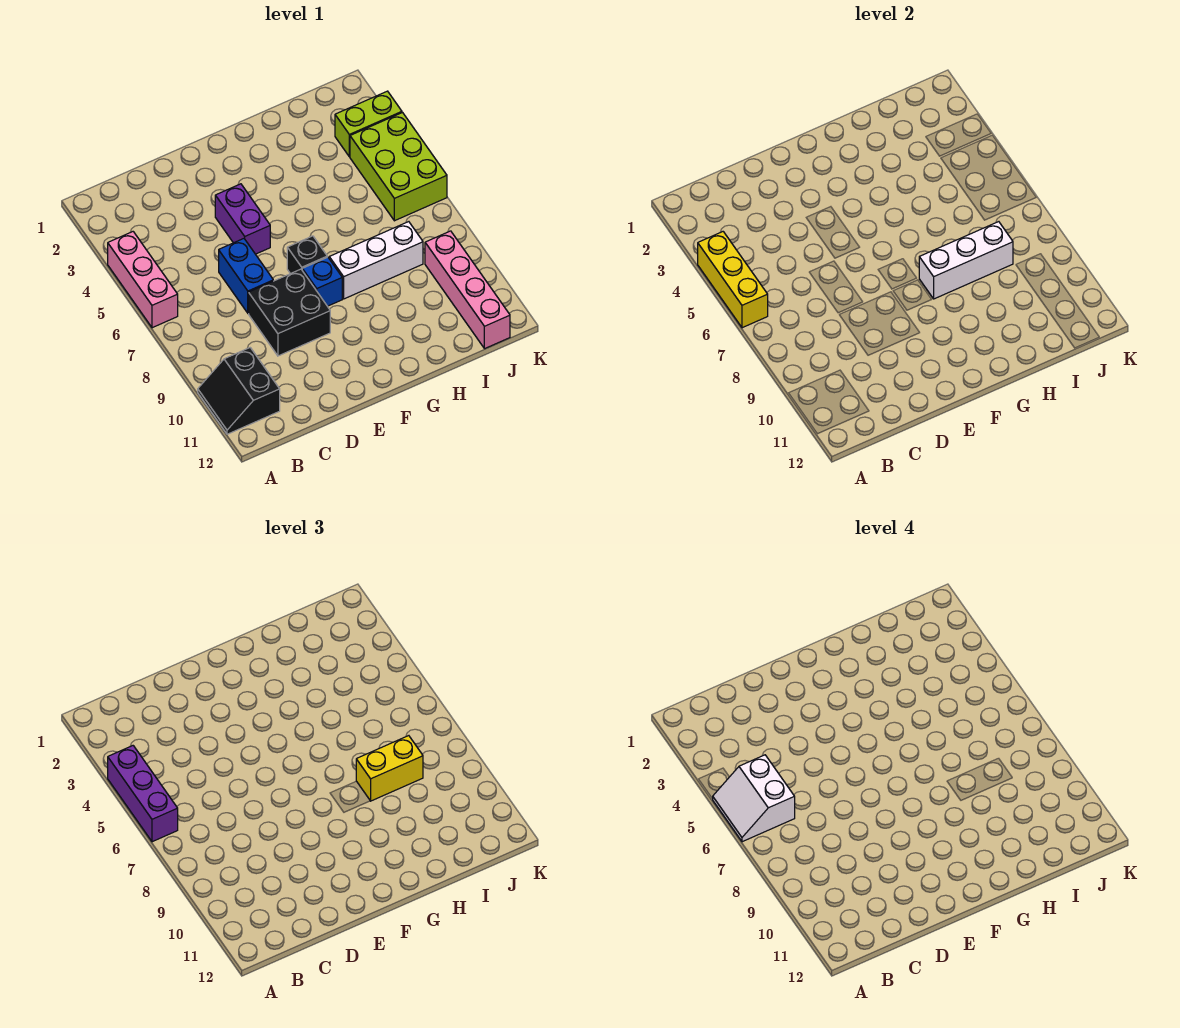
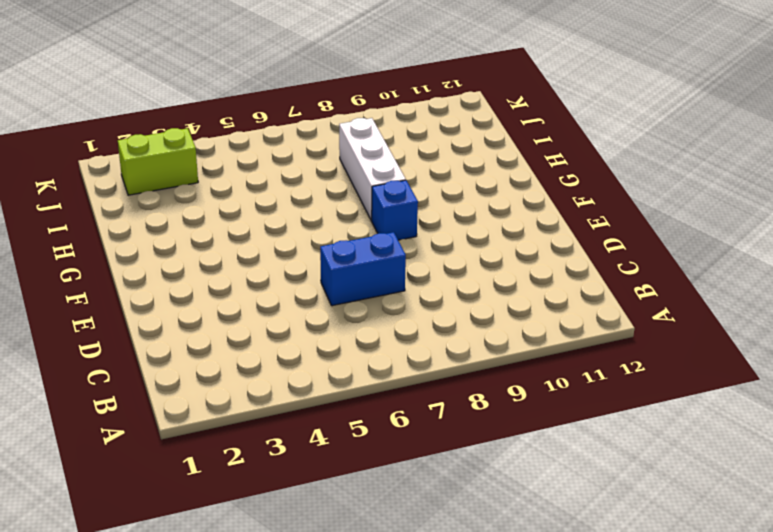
lime brick J2:J3 level 1 -> lime brick J3:K3 level 1
none -> pink brick A4:A6 level 1
none -> black slope A10:B11 level 1 top B
none -> black brick D8:E9 level 1

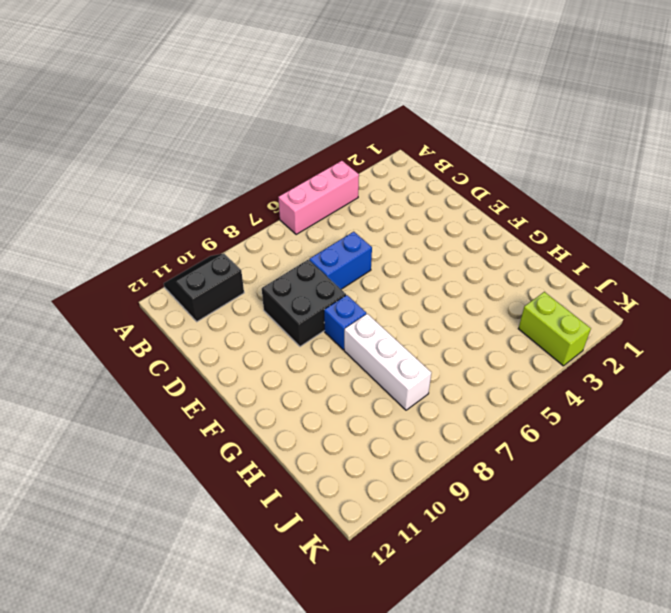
none -> purple brick E4:E5 level 1
none -> black brick F7 level 1
none -> lime brick J4:K6 level 1

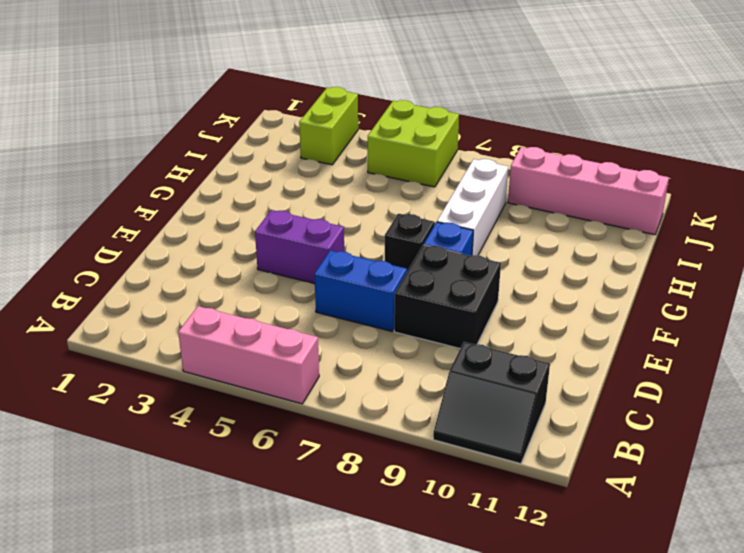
lime brick J5:K6 level 1 -> lime brick J4:K6 level 1
none -> yellow brick A4:A6 level 2
none -> white brick G8:I8 level 2
none -> purple brick A4:A6 level 3

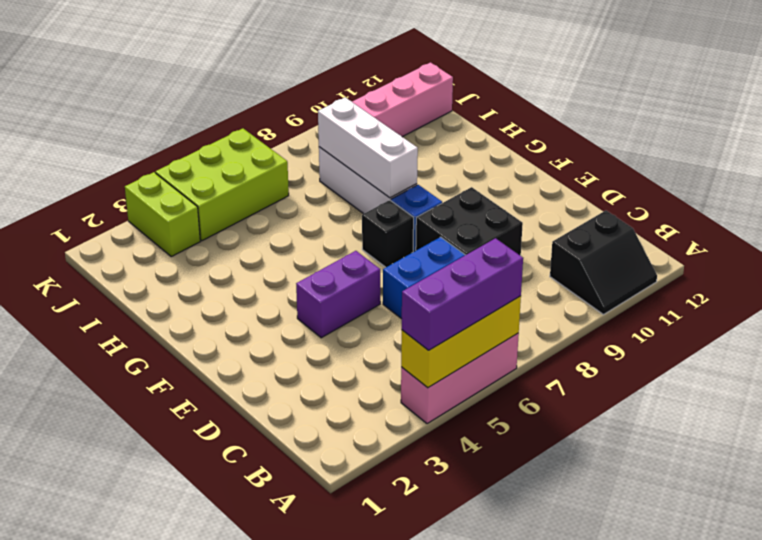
none -> yellow brick H8:I8 level 3
none -> white slope A5:B6 level 4 top B

